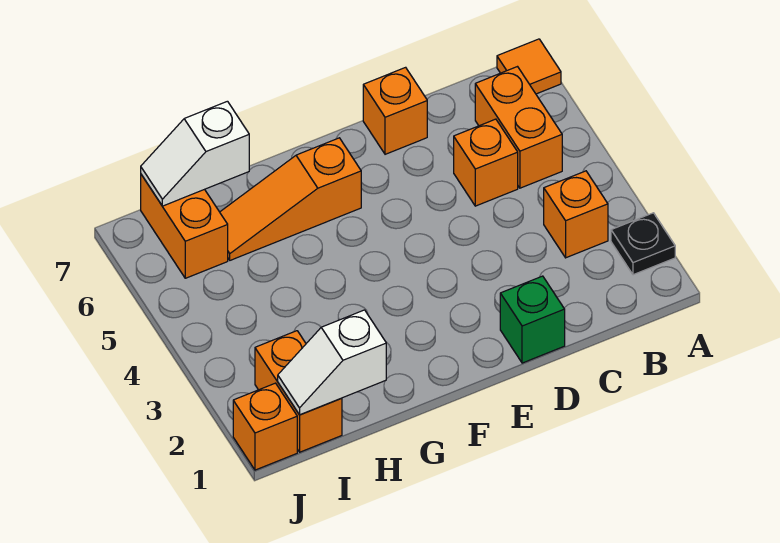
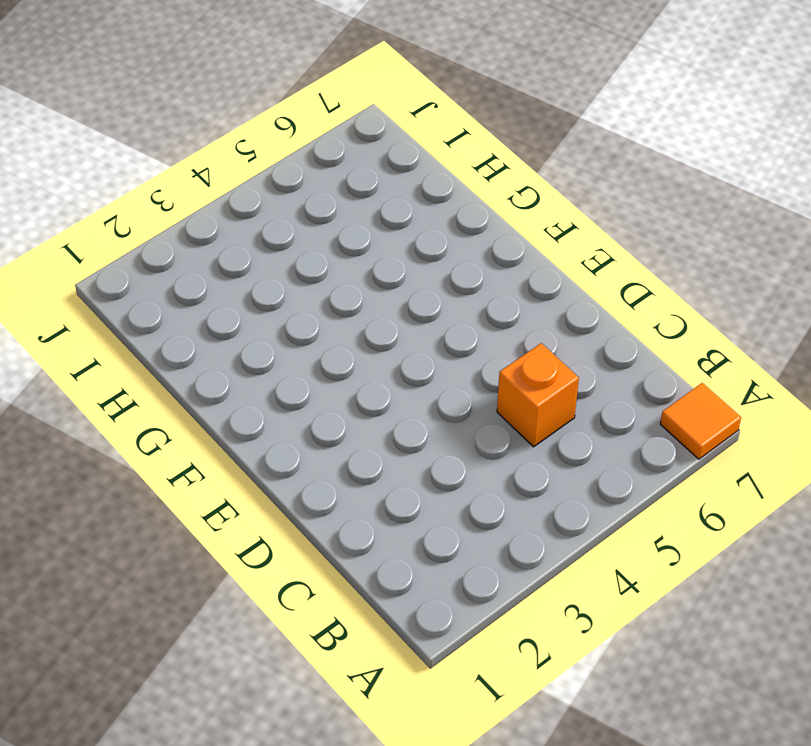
none -> black plate A2 level 1
none -> orange brick B3 level 1
none -> orange brick B5:B6 level 1

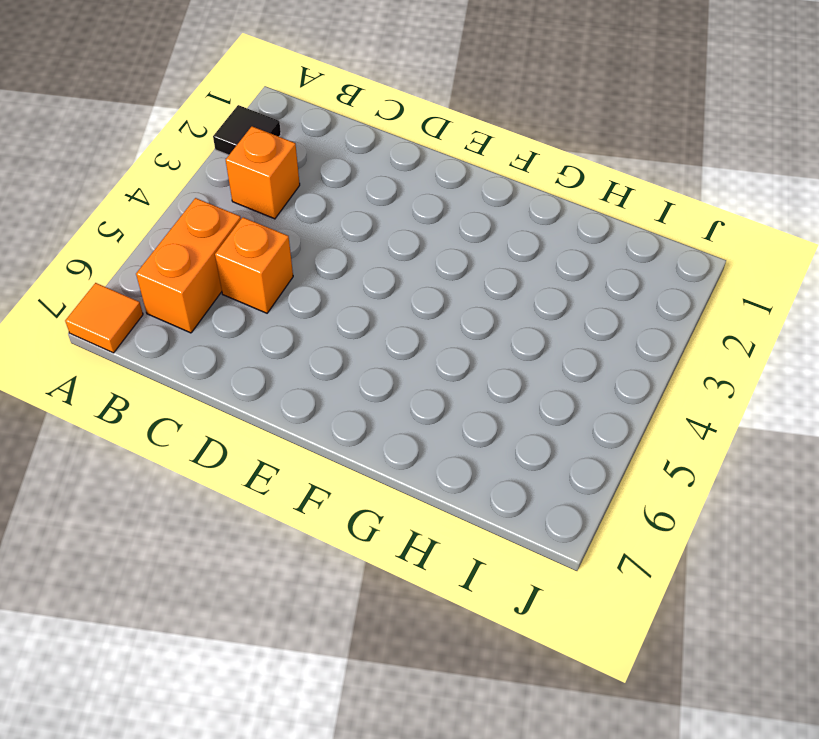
black tile A2 level 1 -> black plate A2 level 1
none -> green brick D1 level 1
none -> orange brick D7 level 1
none -> orange slope F6:H6 level 1 top F

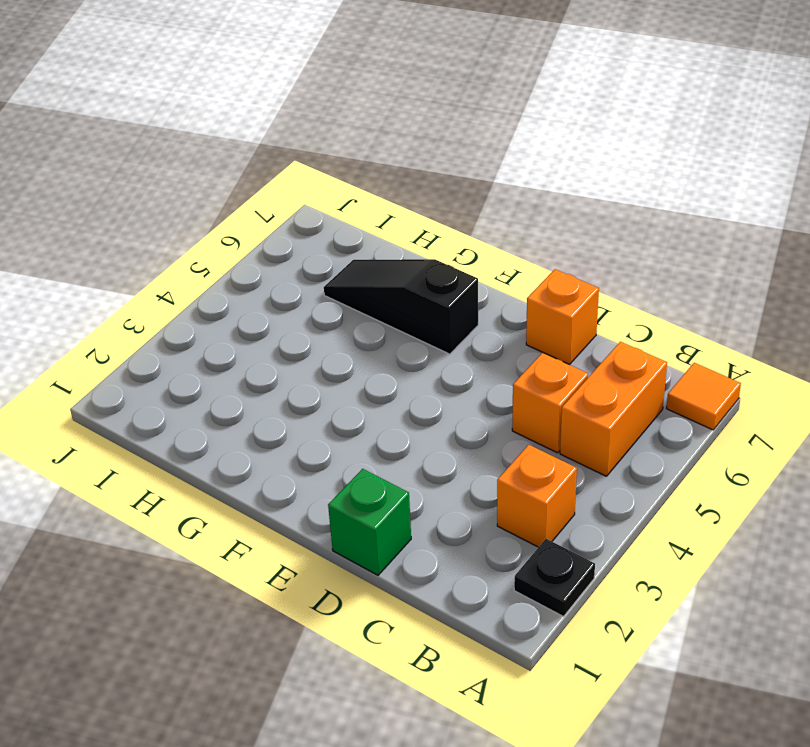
black slope F6:H6 level 1 top F -> orange slope F6:H6 level 1 top F
none -> orange brick I1:I2 level 1
none -> orange brick I6:I7 level 1
none -> orange brick J1 level 1

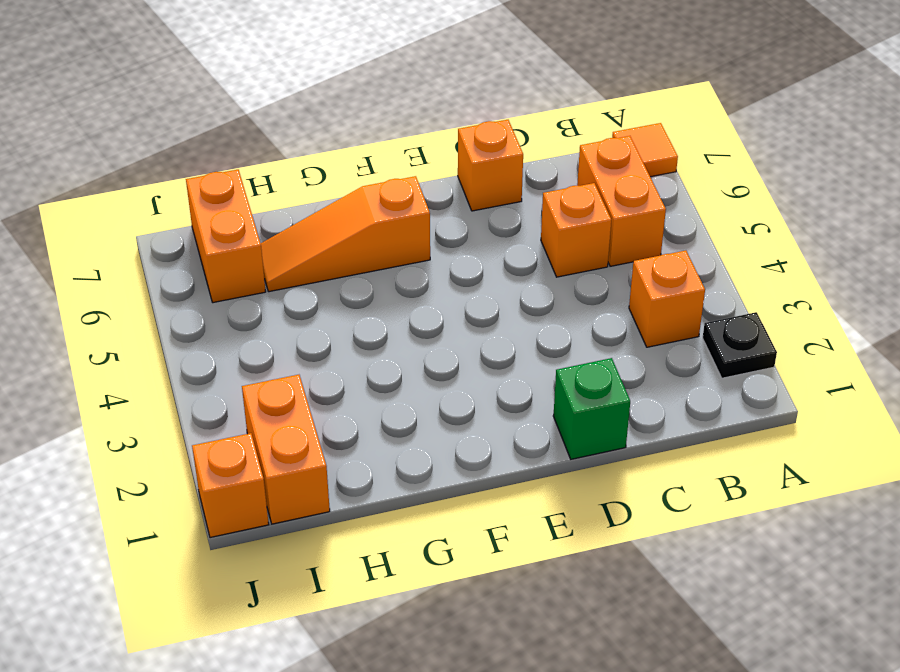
none -> white slope H1:I1 level 2 top H
none -> white slope H7:I7 level 2 top H

